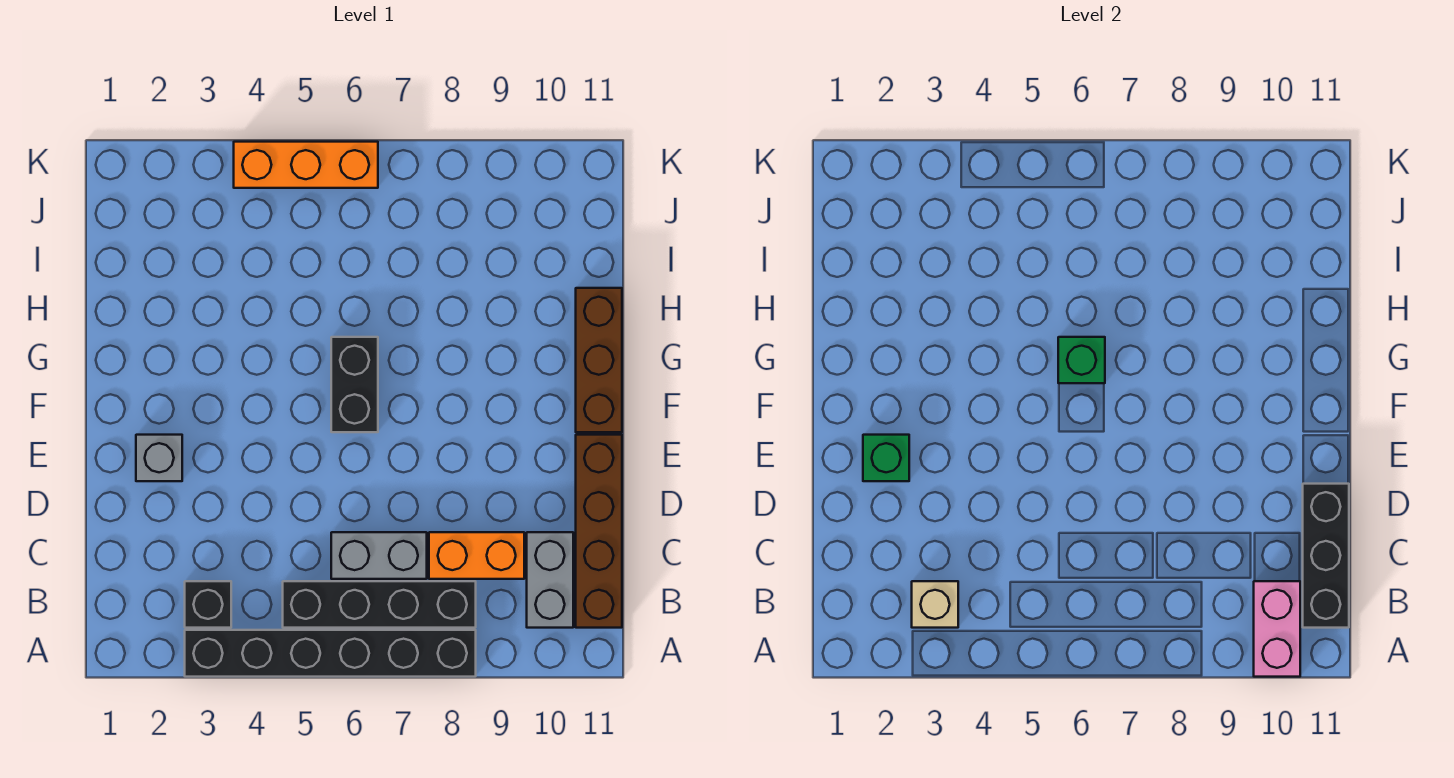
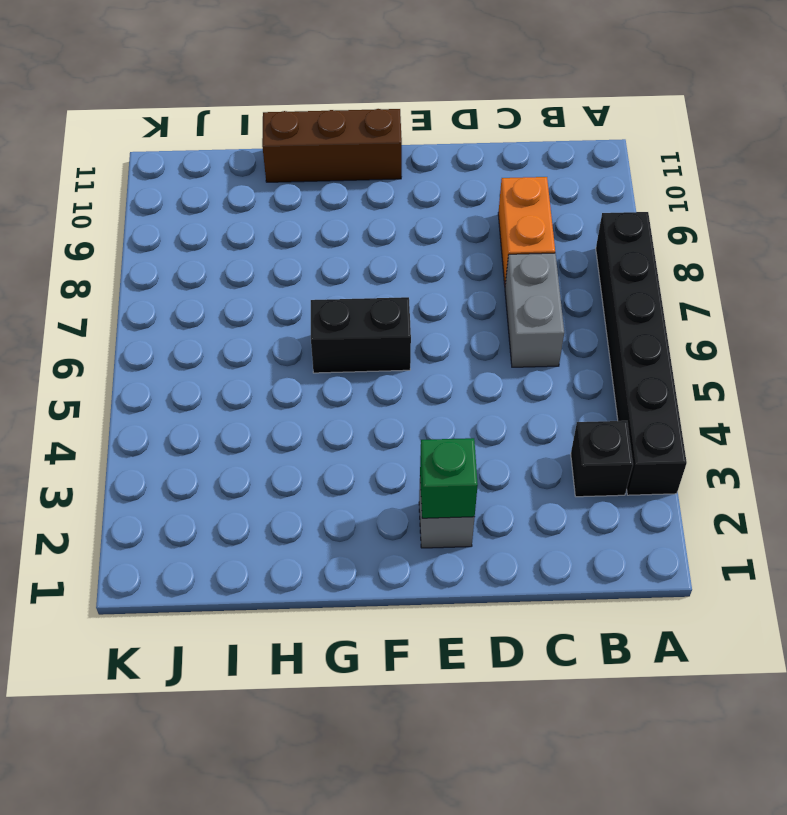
none -> black brick B5:B8 level 1
none -> grey brick B10:C10 level 1
none -> brown brick B11:E11 level 1

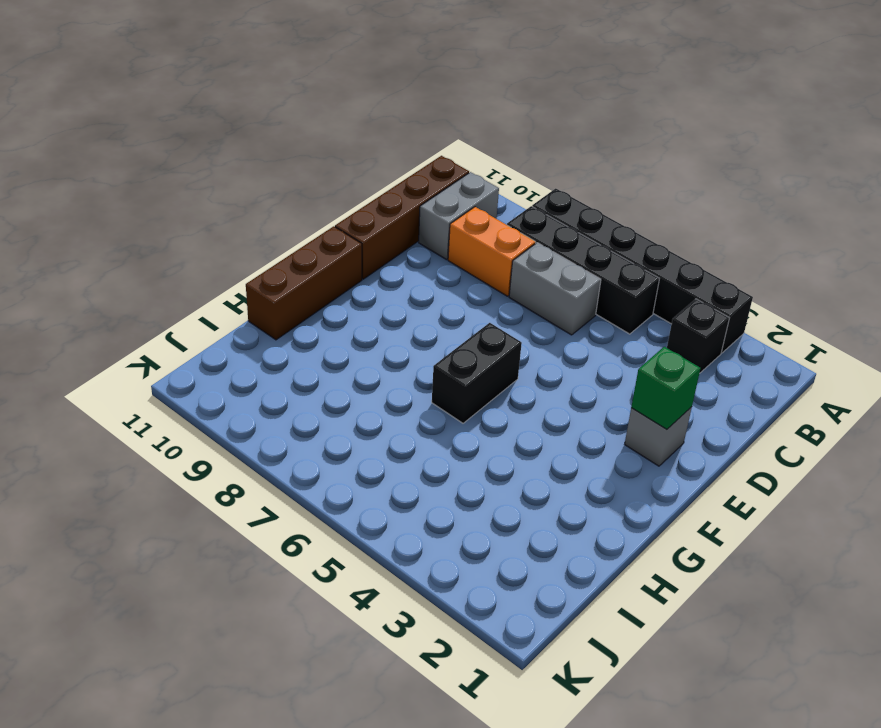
none -> orange brick K4:K6 level 1
none -> pink brick A10:B10 level 2
none -> tan brick B3 level 2

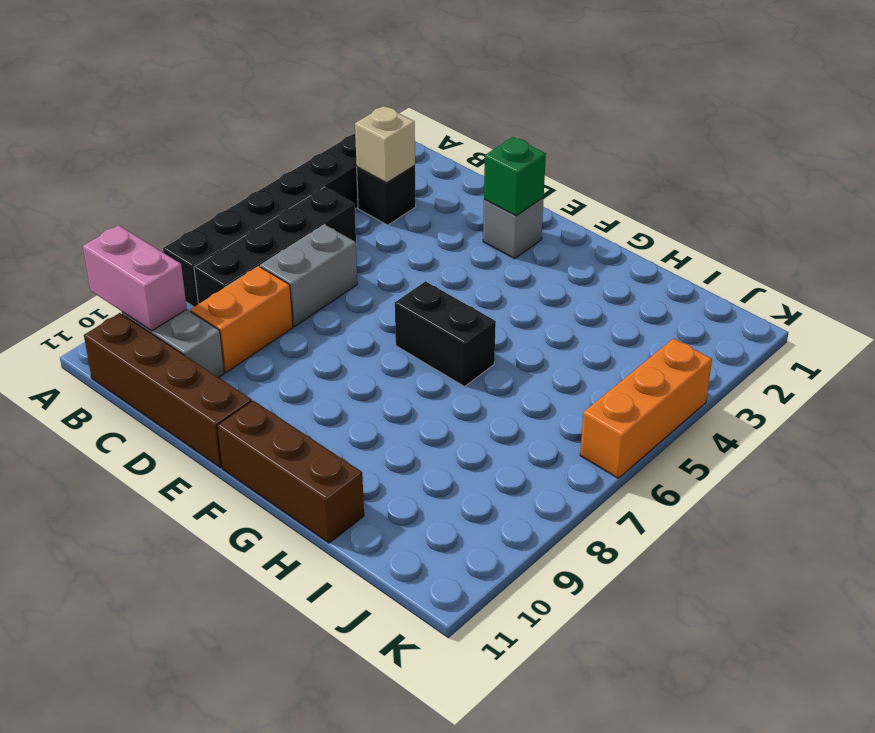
none -> black brick B11:D11 level 2
none -> green brick G6 level 2

